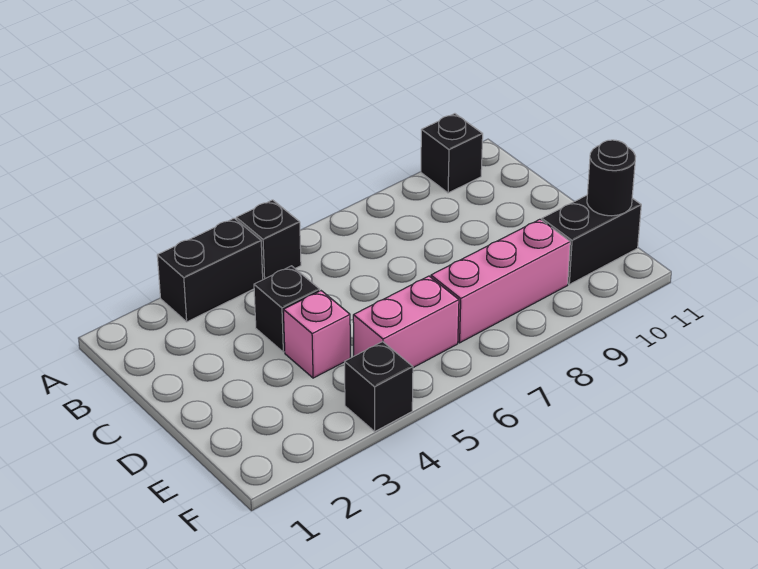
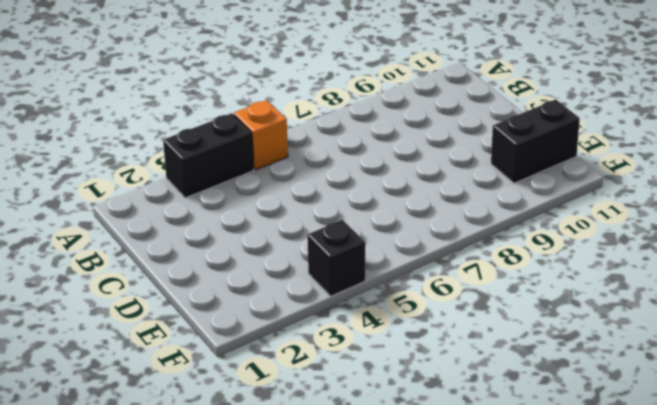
orange brick A5 level 1 -> black brick A5 level 1
none -> black brick A10 level 1
none -> black brick C4 level 1

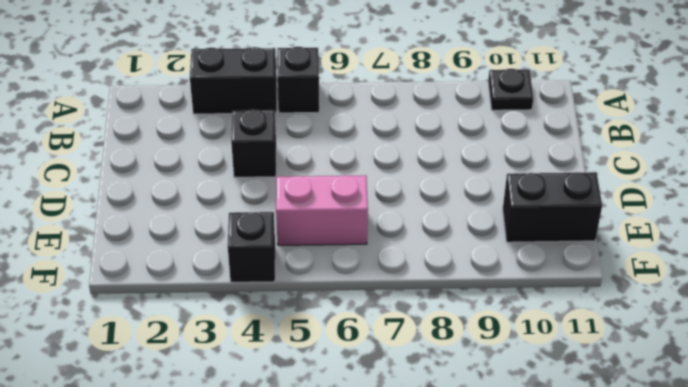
black plate A10 level 1 -> black brick A10 level 1
none -> pink brick D4 level 1
none -> pink brick E7:E9 level 1

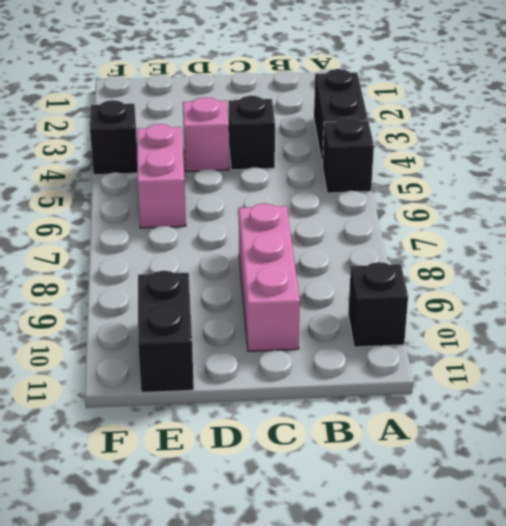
pink brick C8:C10 level 1 -> pink brick E7:E9 level 1
none -> black round brick E11 level 2

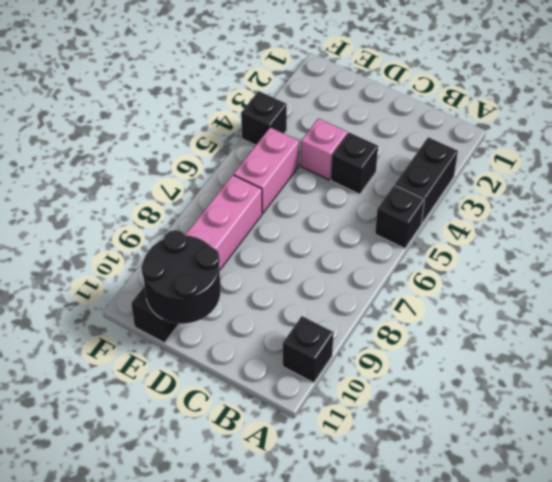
black round brick D10:E11 level 2 -> black round brick E11 level 2

